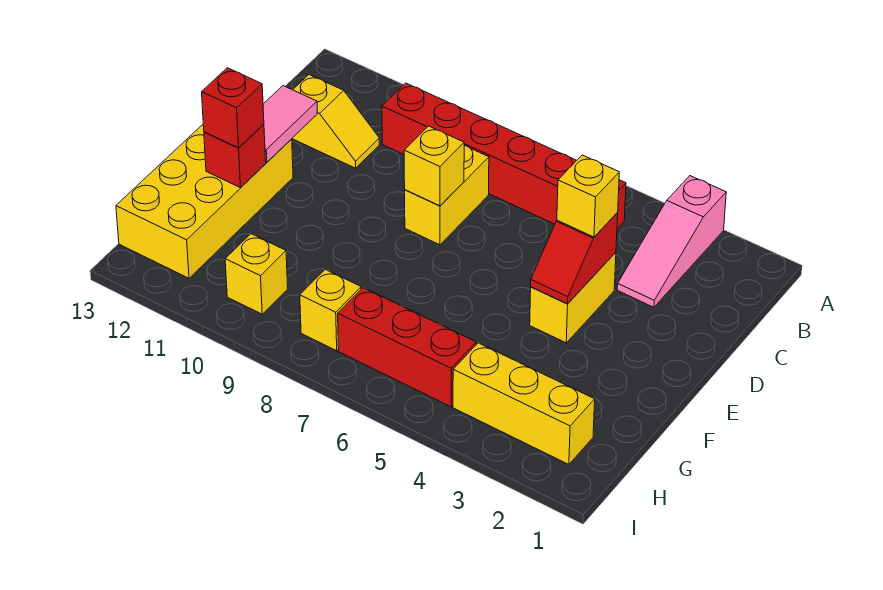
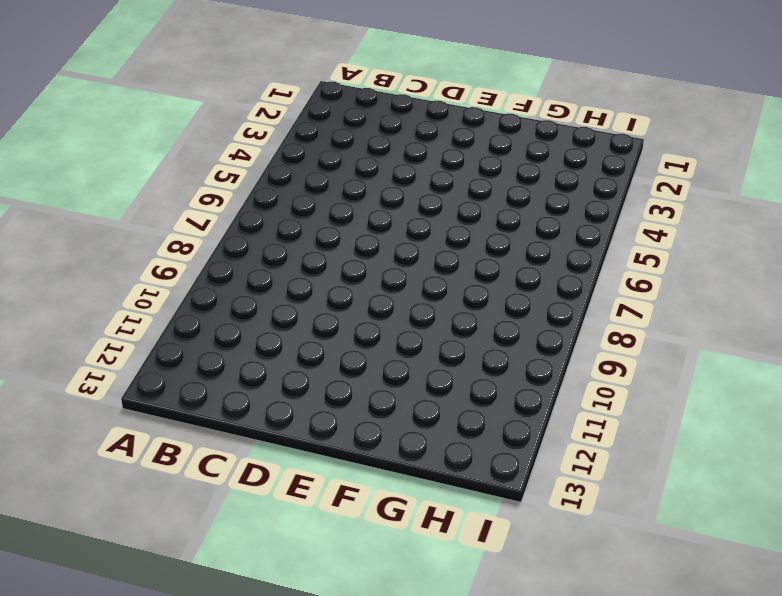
none -> pink slope A3:C3 level 1 top A
none -> red brick B5:B10 level 1
none -> yellow brick C8:D8 level 1

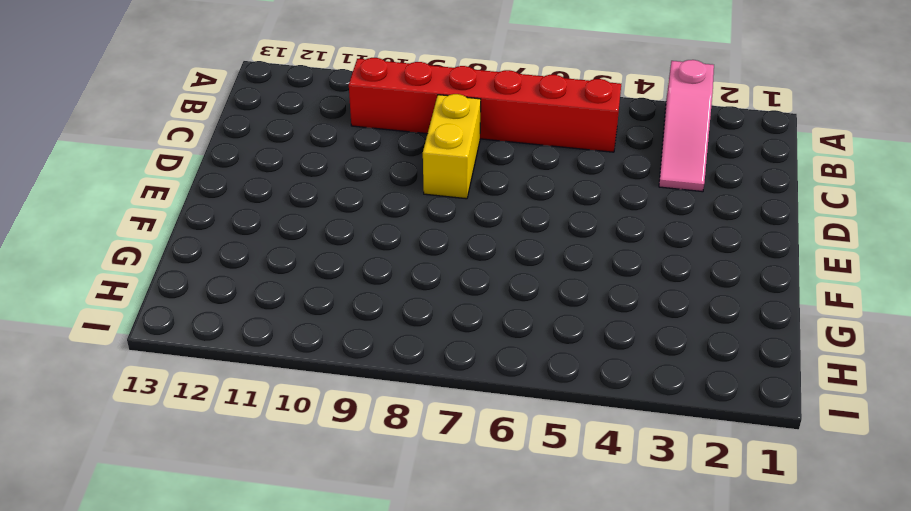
none -> yellow slope C11:C12 level 1 top 12
none -> yellow brick D4:E4 level 1
none -> yellow brick E12:H13 level 1

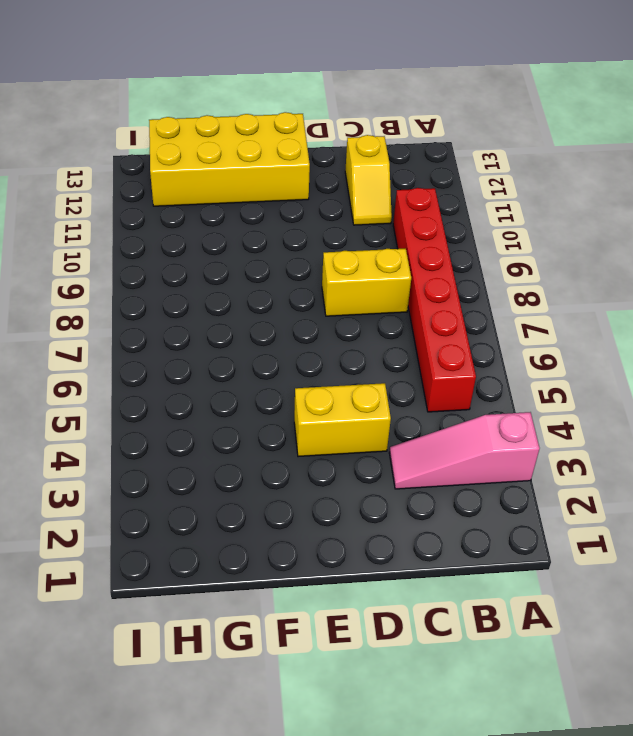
none -> yellow brick H2:H4 level 1
none -> red brick H5:H7 level 1
none -> yellow brick H8 level 1

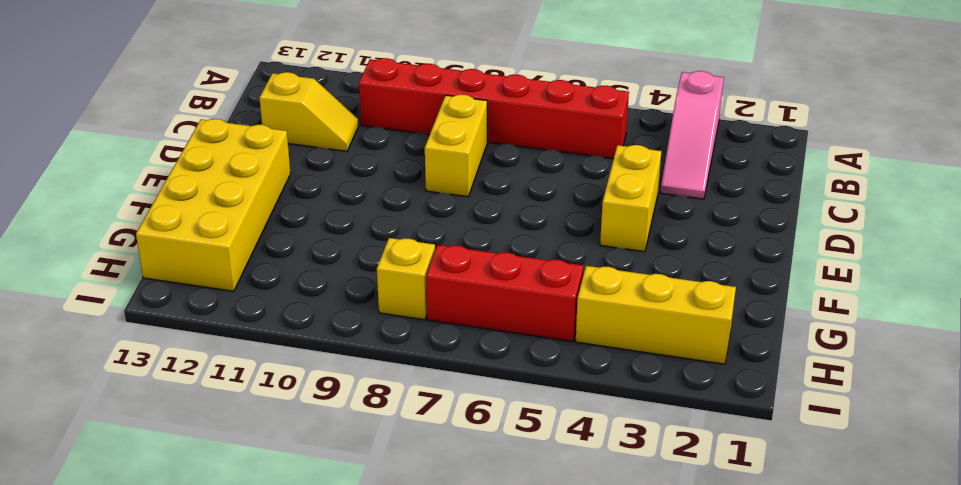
none -> yellow brick H10 level 1
none -> red slope D4:E4 level 2 top D
none -> yellow brick D8 level 2

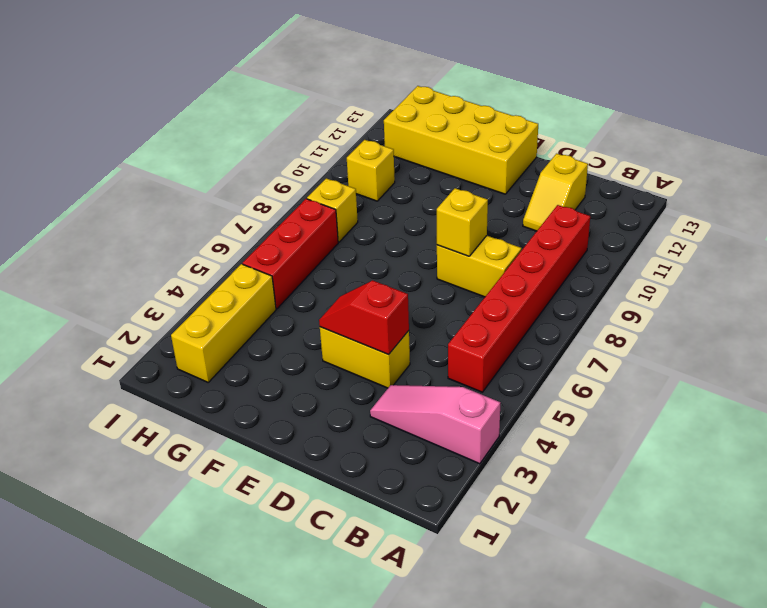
none -> pink tile D12:E12 level 2
none -> red brick F12 level 2
none -> yellow brick D4 level 3

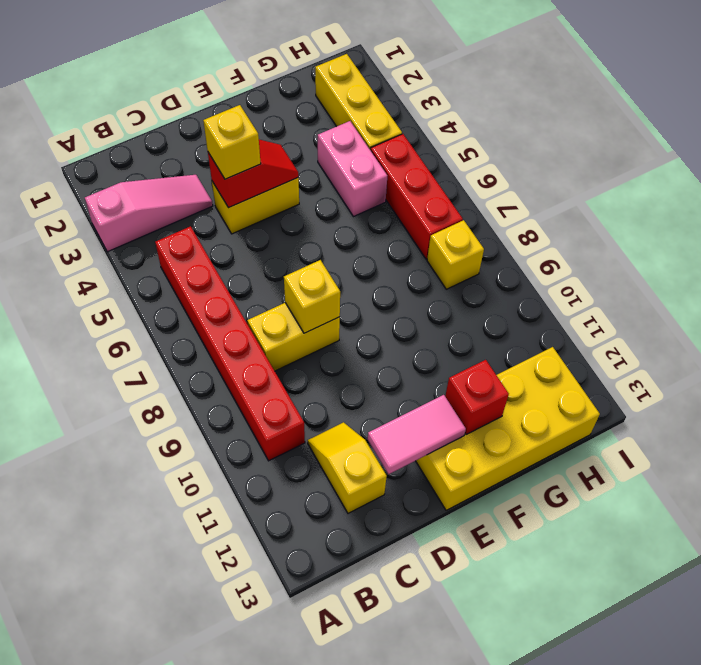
pink brick G4:G5 level 1 -> none
none -> yellow brick H10 level 1
none -> red brick F12 level 3

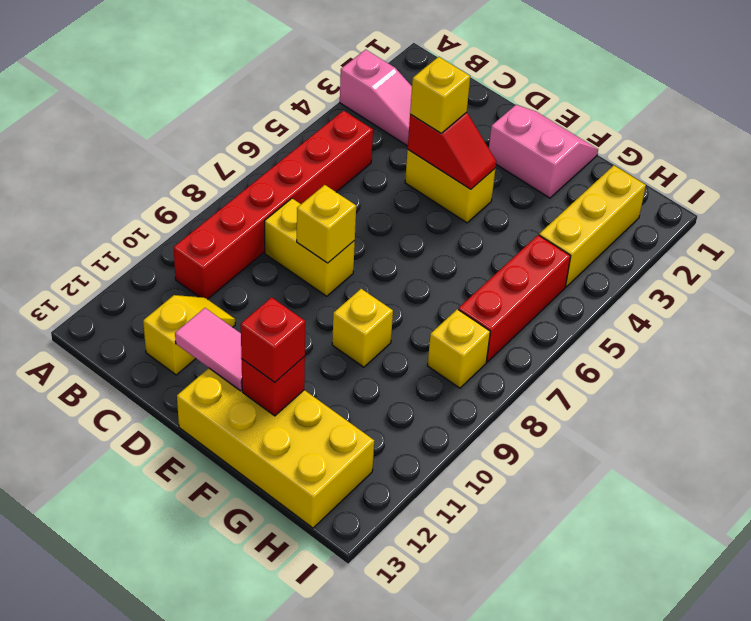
pink slope E1:F2 level 1 top 2 -> none
yellow brick F9 level 1 -> yellow brick H10 level 1

